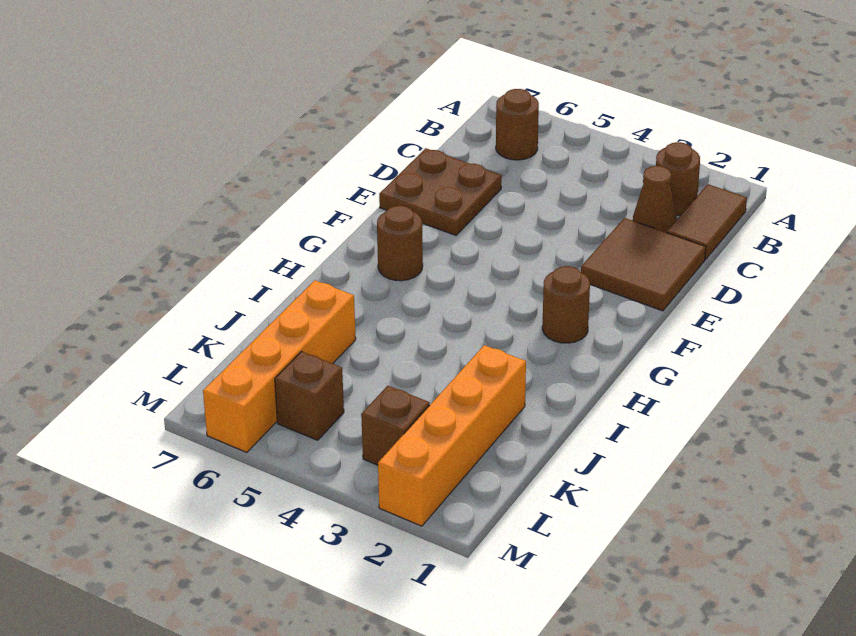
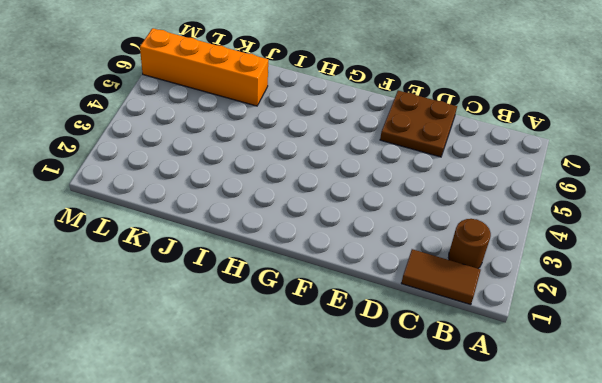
none -> brown round brick B6 level 1
none -> brown cone C2 level 1
none -> brown tile D1:E2 level 1

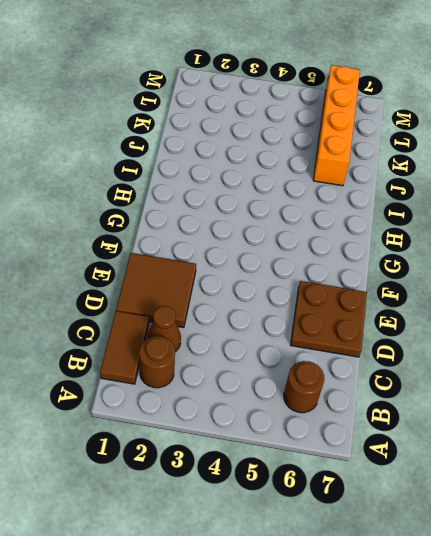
none -> brown round brick G2 level 1
none -> brown round brick G6 level 1
none -> orange brick J2:M2 level 1

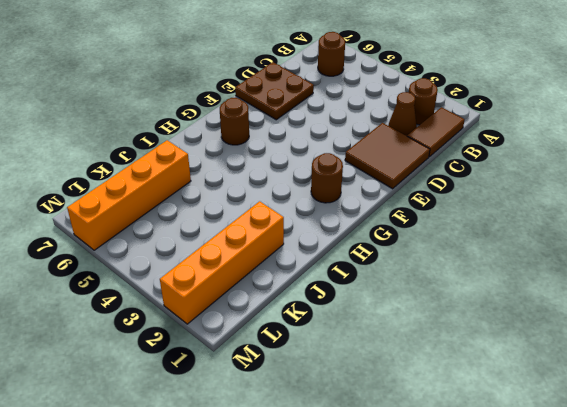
none -> brown brick L3 level 1
none -> brown brick L5 level 1

